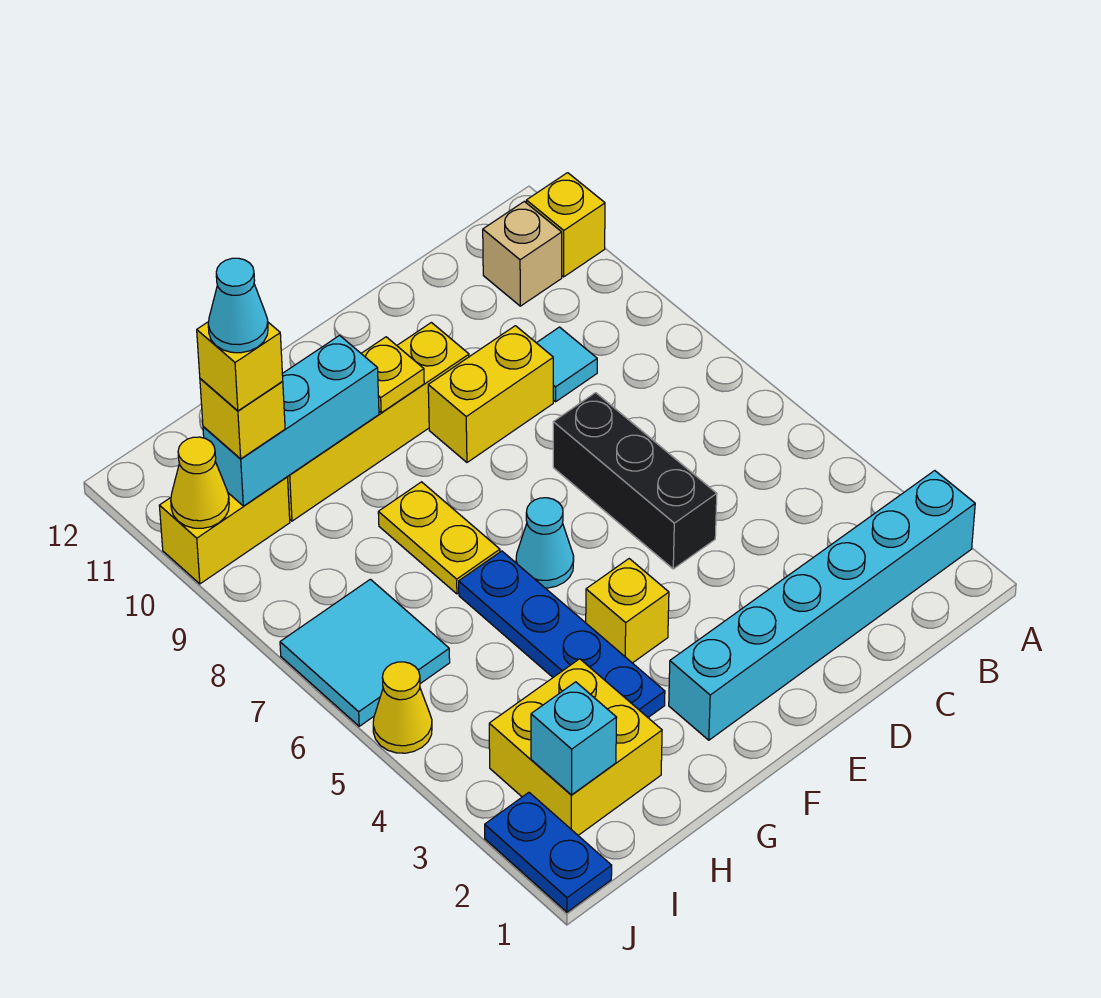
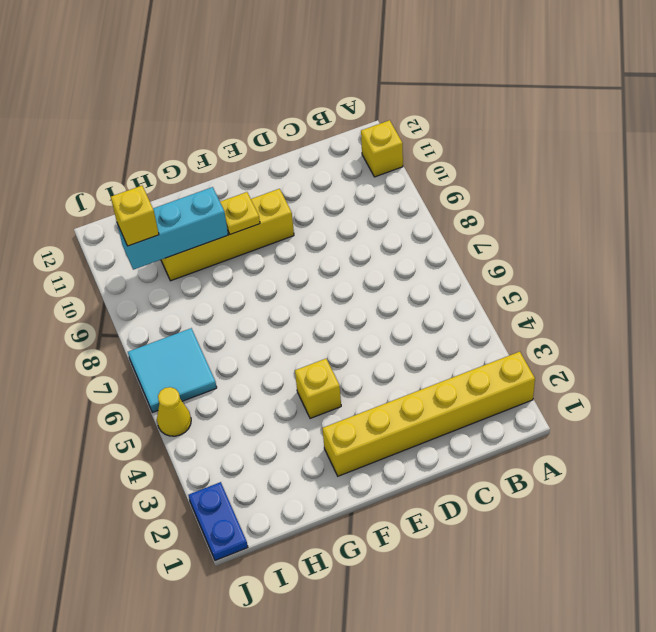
yellow brick A2:F2 level 1 -> cyan brick A2:F2 level 1
none -> tan brick B11 level 1
none -> cyan tile C9 level 1
none -> black brick D5:D7 level 1

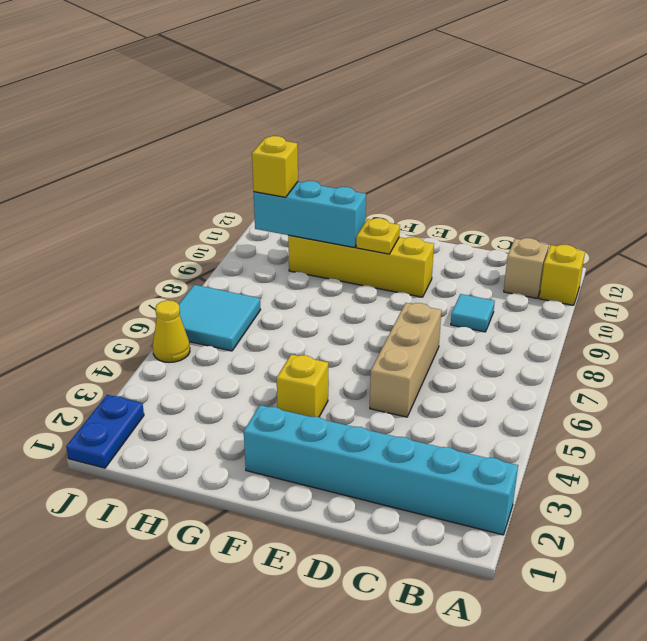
tan brick D5:D7 level 1 -> black brick D5:D7 level 1
none -> yellow brick D9:E9 level 1
none -> cyan cone F6 level 1
none -> blue plate G3:G6 level 1

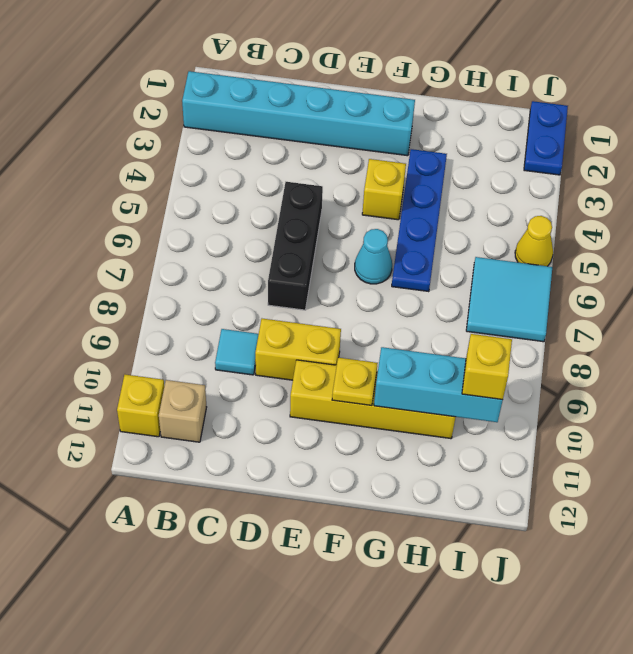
none -> yellow plate G7:G8 level 1
none -> yellow brick H2:I3 level 1
none -> yellow brick I10:J10 level 1

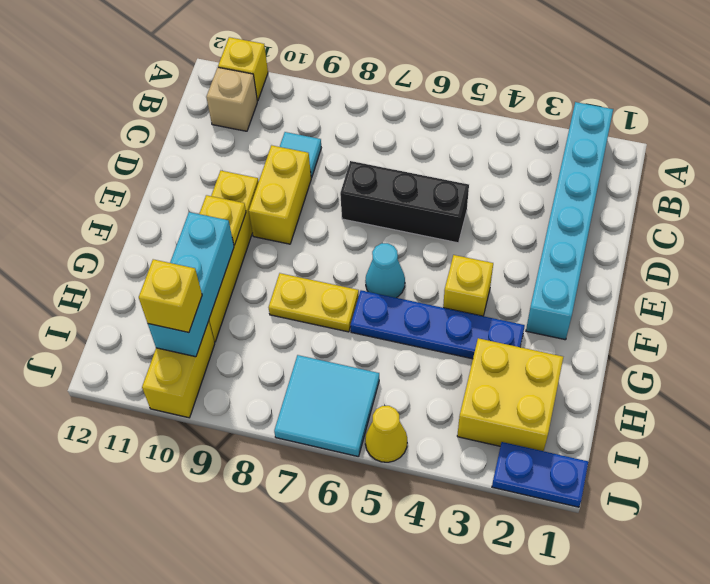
none -> cyan brick I2 level 2
none -> yellow cone J10 level 2
none -> yellow brick I10 level 4

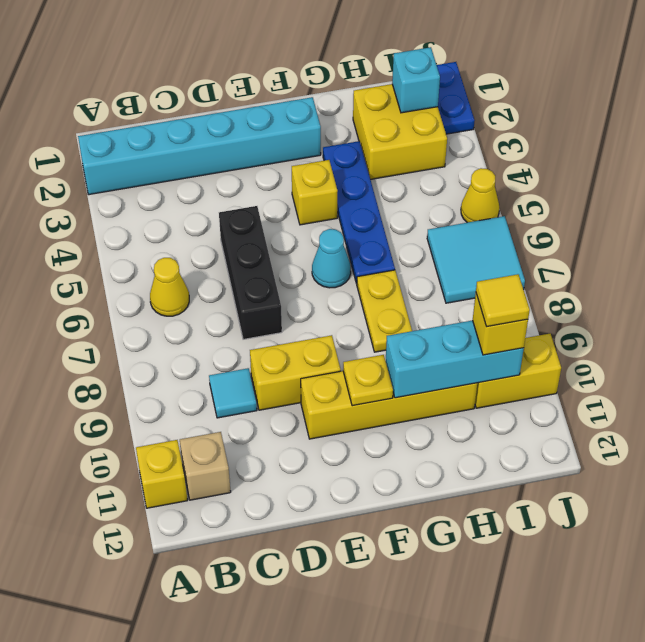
yellow cone B6 level 1 -> yellow cone J10 level 2
yellow tile I10 level 4 -> yellow brick I10 level 4
none -> cyan cone I10 level 5

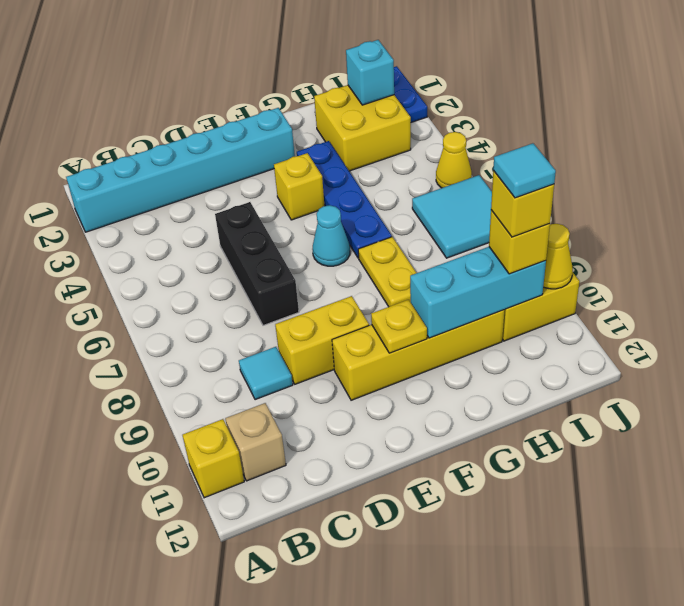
cyan tile I10 level 5 -> cyan cone I10 level 5

